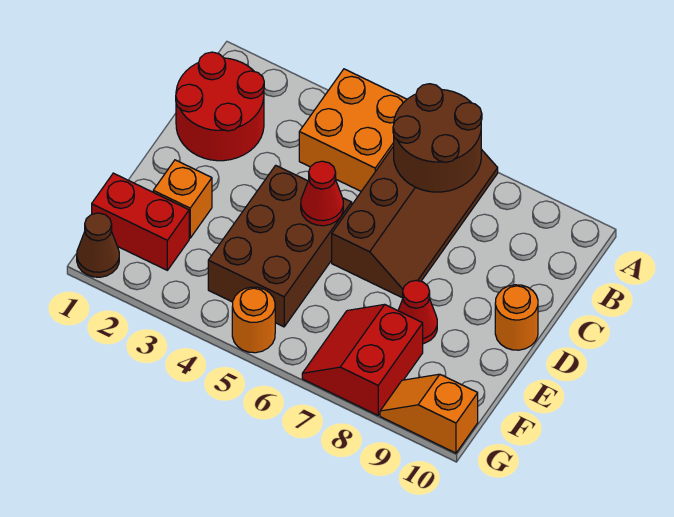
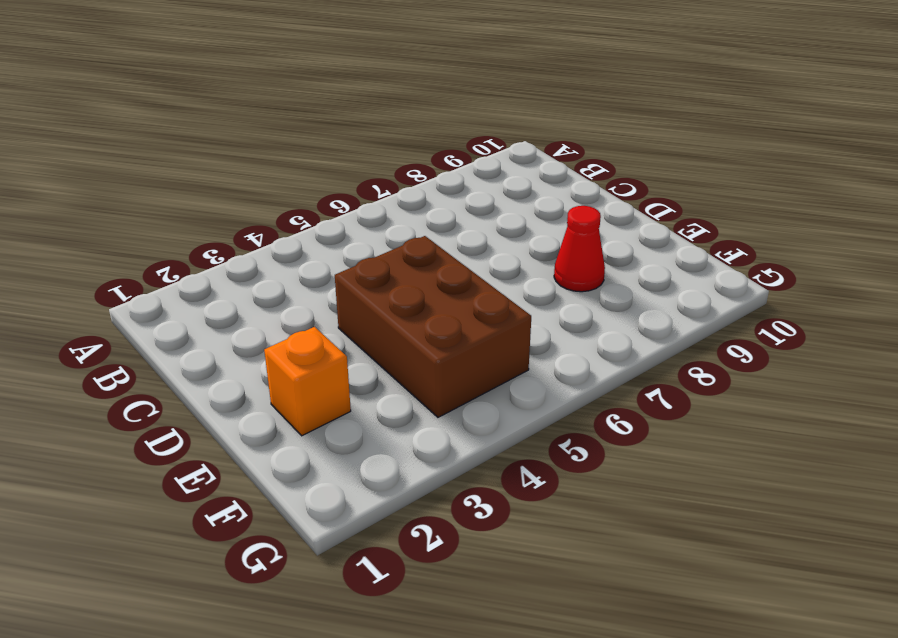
none -> orange brick A4:B5 level 1
none -> brown slope A6:D7 level 1 top 6
none -> red round brick B1:C2 level 1

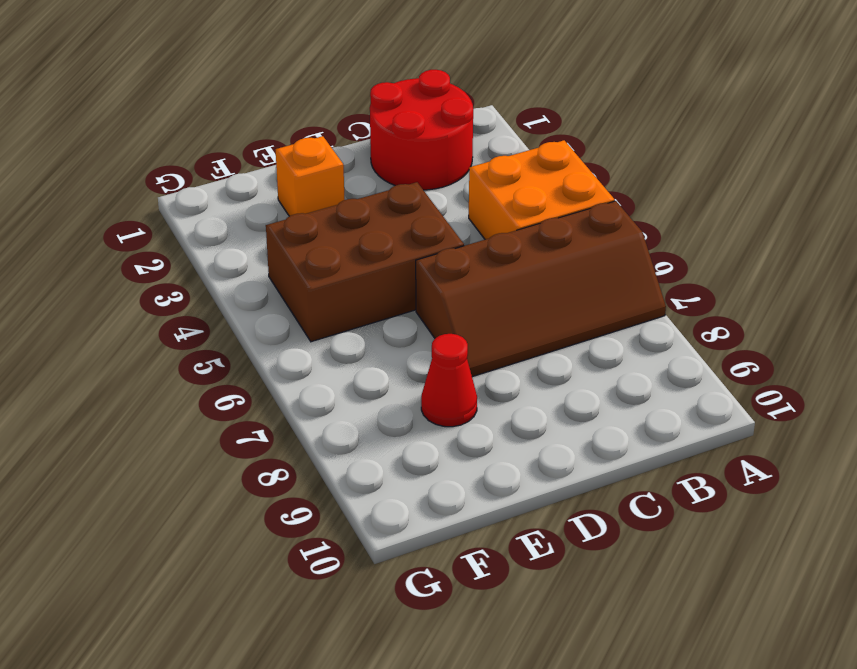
none -> orange round brick D10 level 1
none -> red brick F1:F2 level 1
none -> red slope F7:G8 level 1 top 8

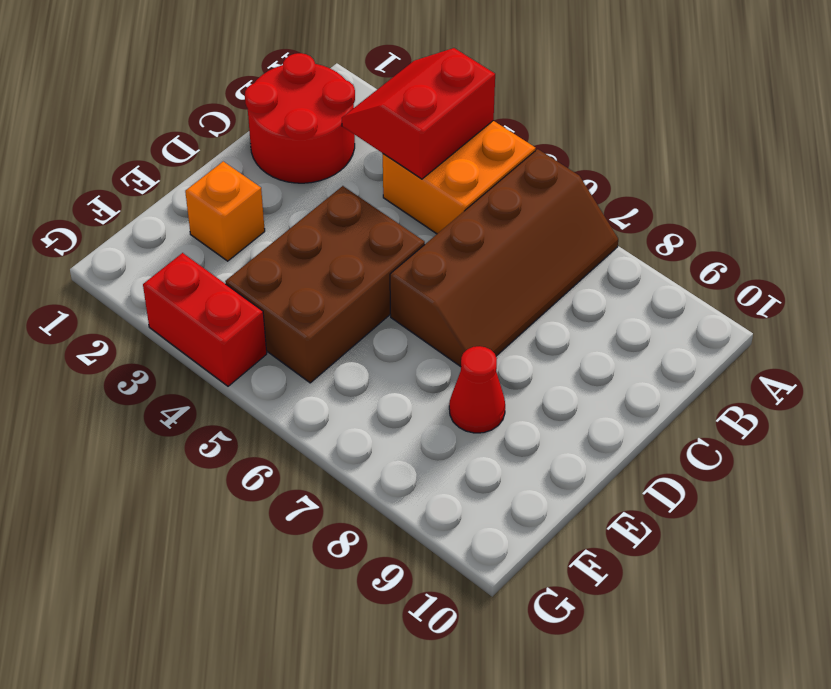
red slope A3:B4 level 2 top 4 -> red slope F7:G8 level 1 top 8
red brick G3:G4 level 1 -> red brick F1:F2 level 1
none -> orange round brick D10 level 1
none -> brown cone G1 level 1
none -> orange round brick G5 level 1

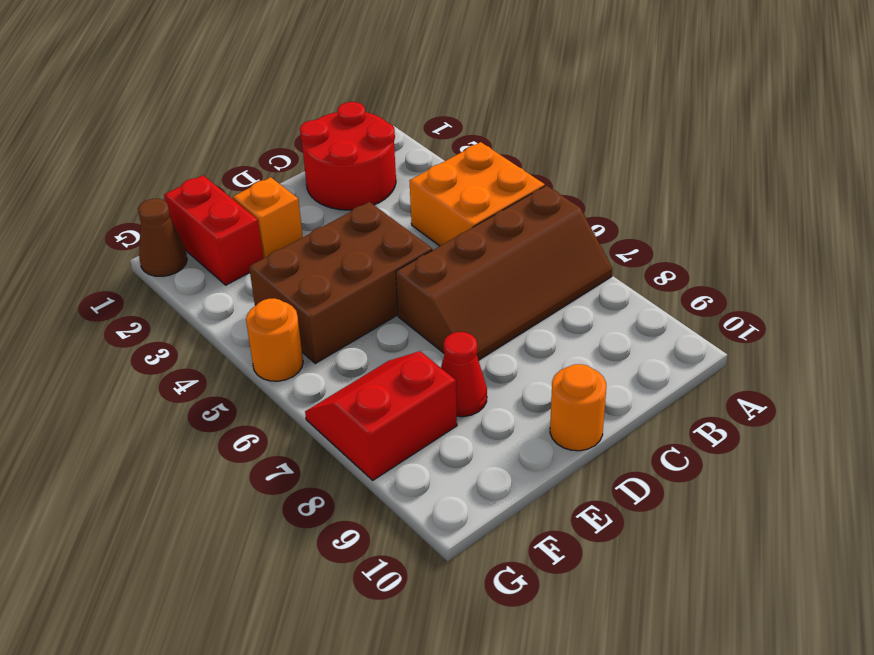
none -> orange slope G9:G10 level 1 top 10
none -> brown round brick A6:B7 level 2
none -> red cone D5 level 2

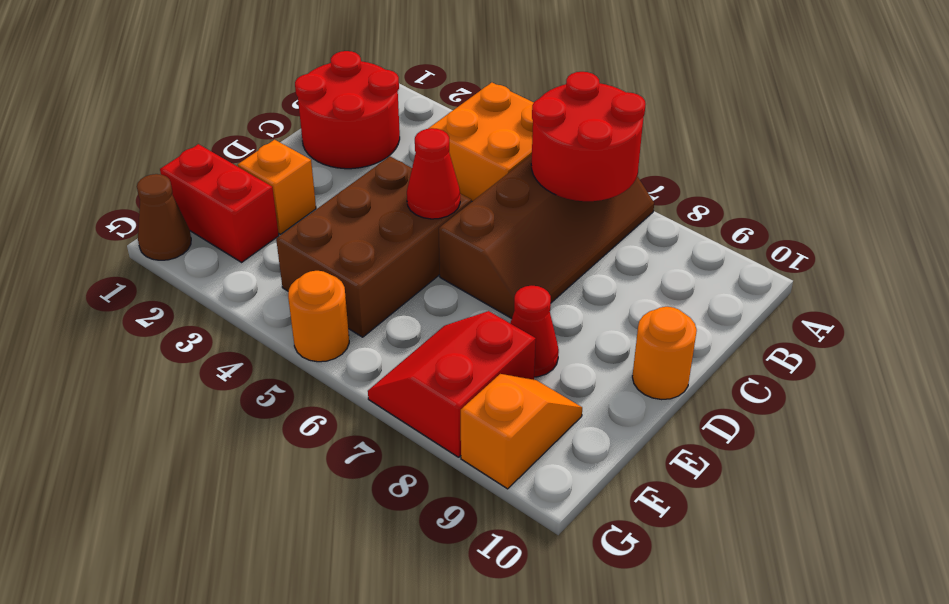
red round brick A6:B7 level 2 -> brown round brick A6:B7 level 2
orange slope F9:G9 level 1 top G -> orange slope G9:G10 level 1 top 10

